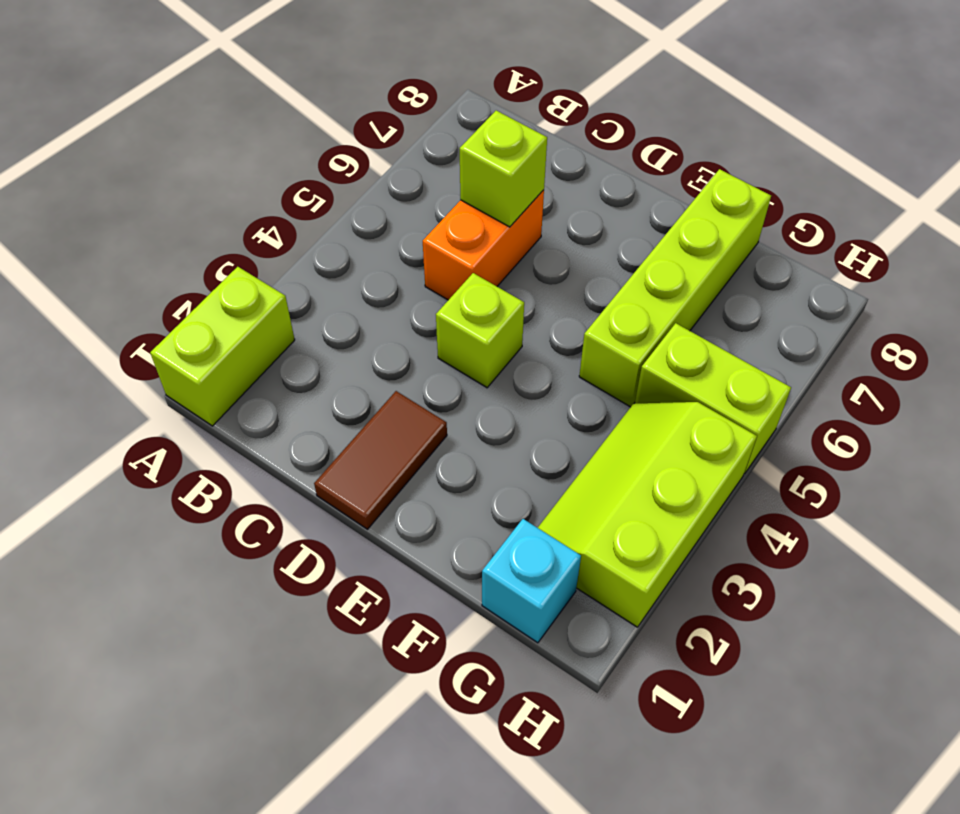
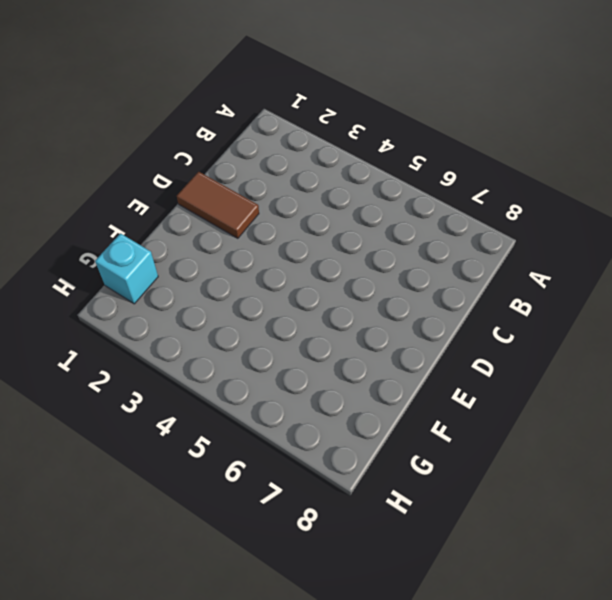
none -> lime brick A1:A2 level 1
none -> orange brick C5:C6 level 1

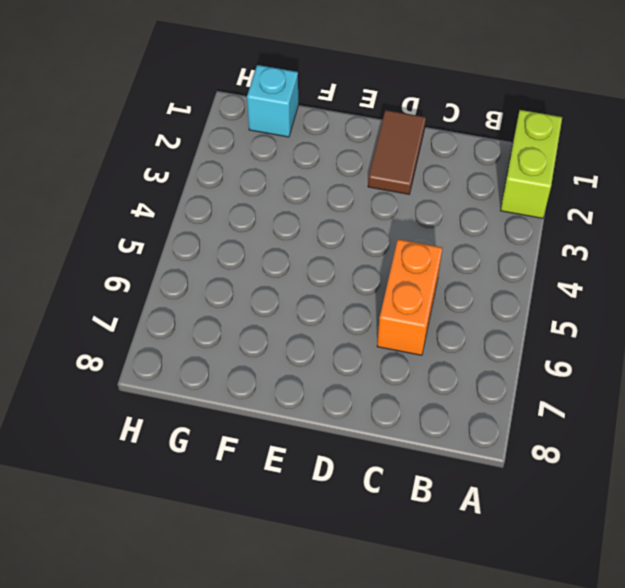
none -> lime brick D4 level 1
none -> lime brick F5:F8 level 1

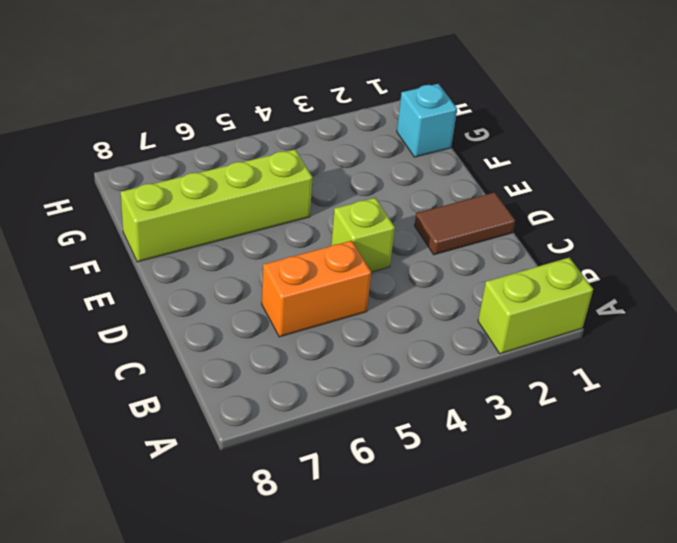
none -> lime slope G2:H4 level 1 top H
none -> lime brick G5:H5 level 1

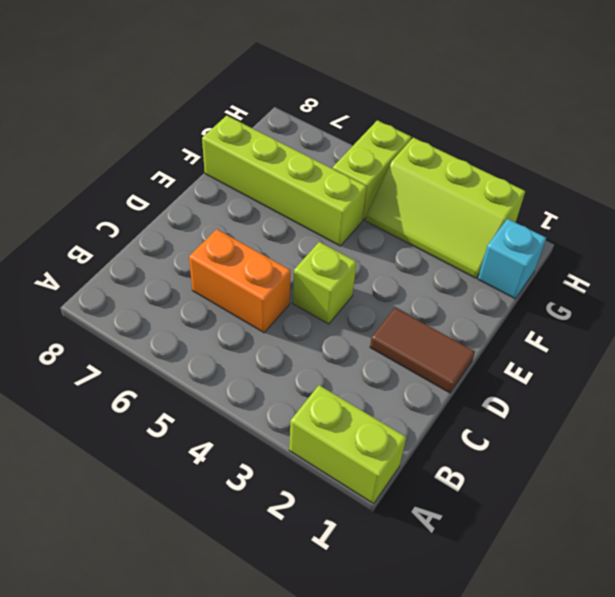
none -> lime brick C6 level 2

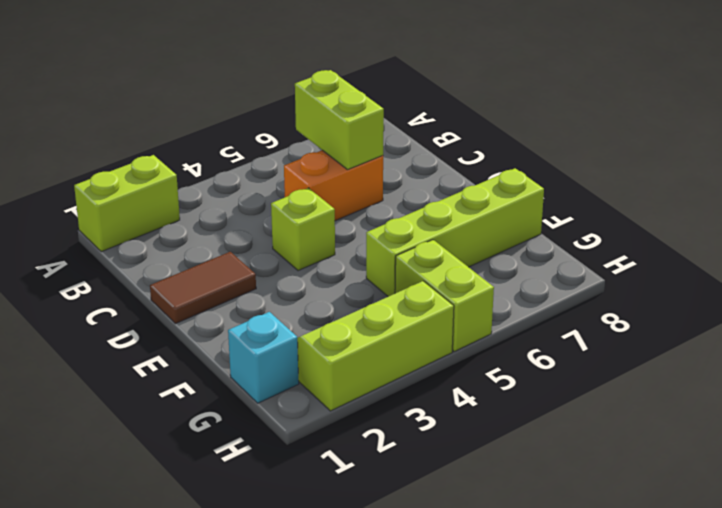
lime brick B6:C6 level 2 -> lime brick C6 level 2

